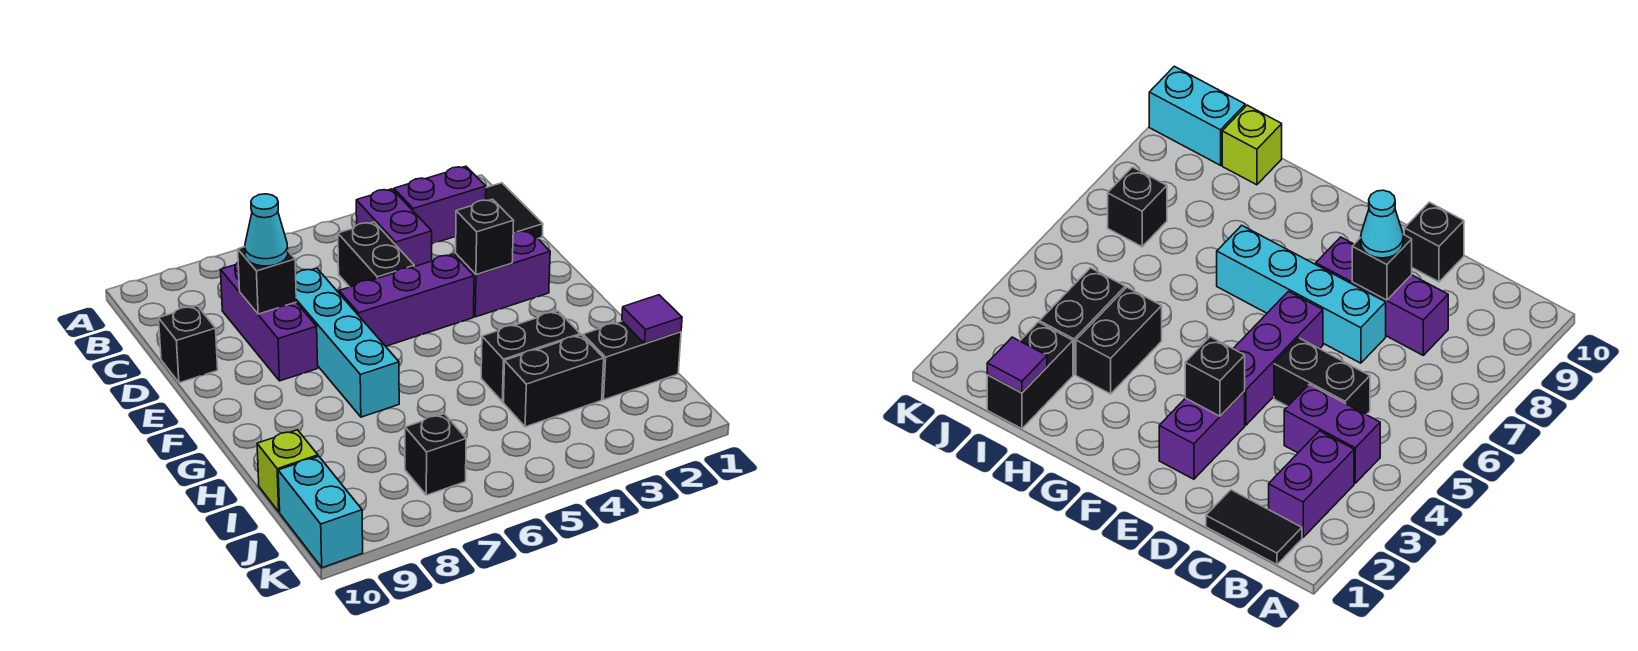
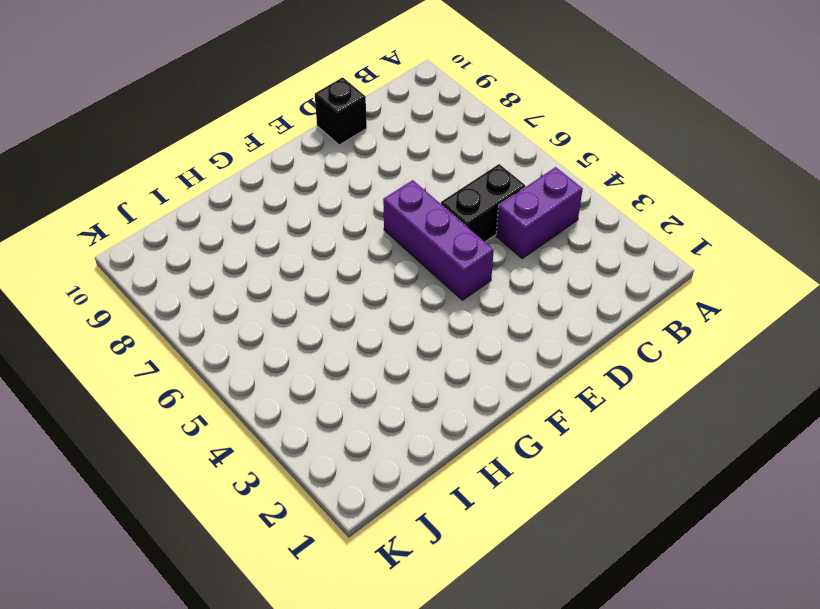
none -> black tile B1:C1 level 1
none -> purple brick B2:B3 level 1
none -> purple brick C8:E8 level 1

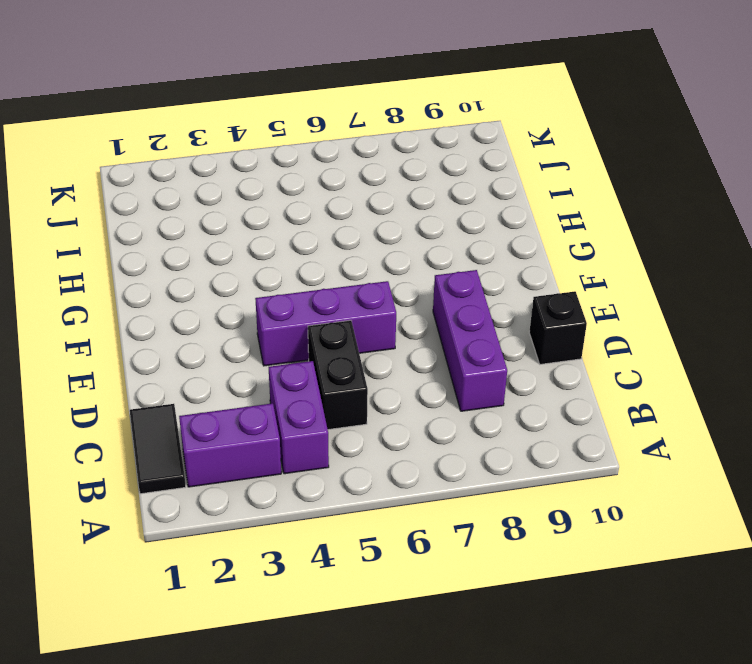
none -> cyan brick D7:G7 level 1
none -> purple brick E2:E3 level 1
none -> black brick H3:H4 level 1

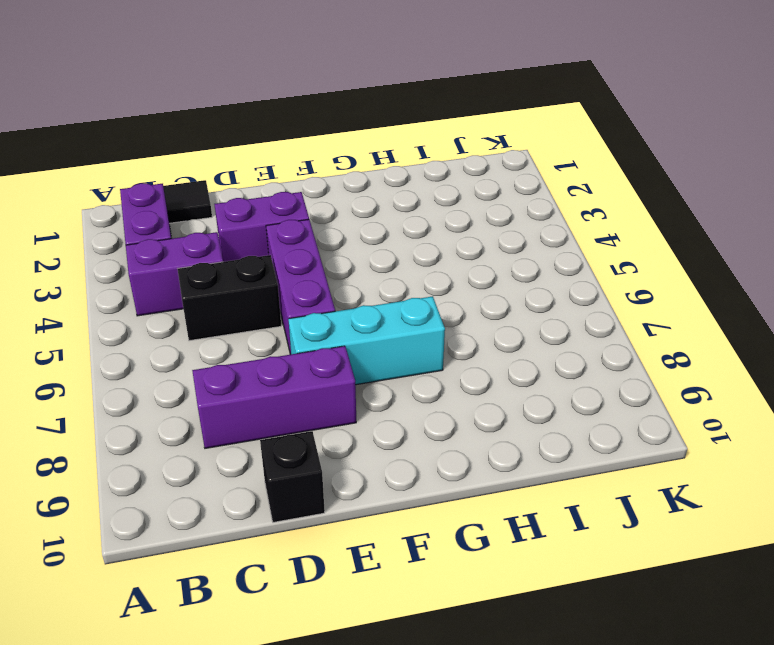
purple brick D3:E3 level 1 -> purple brick E2:E3 level 1
cyan brick E7:G7 level 1 -> cyan brick D7:G7 level 1
none -> black brick H3:H4 level 1
none -> black brick I1:I2 level 1
none -> black brick I3:I4 level 1

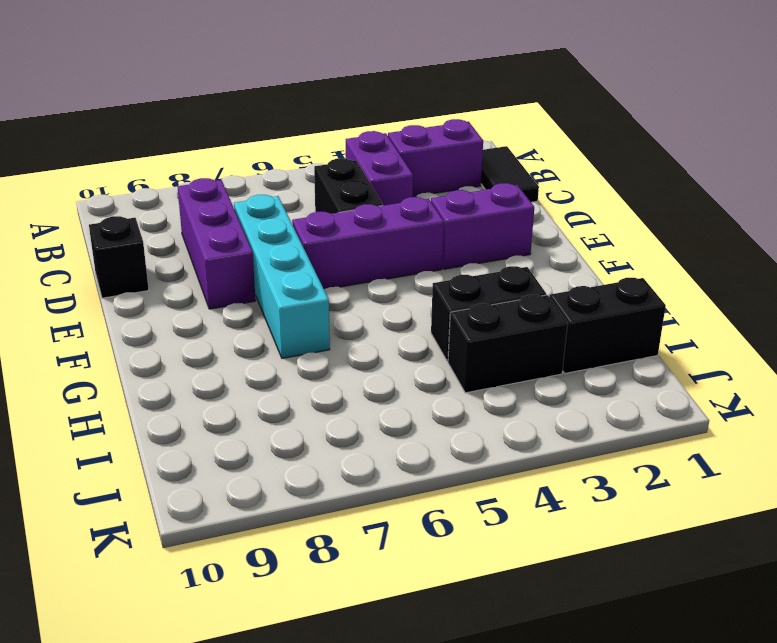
none -> lime brick I10 level 1
none -> black brick J7 level 1
none -> cyan brick J10:K10 level 1

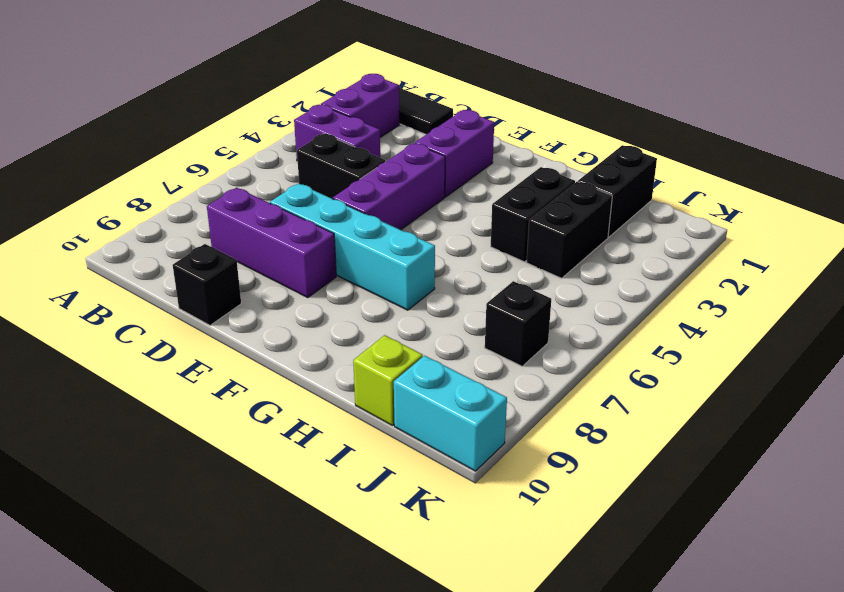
none -> black brick D8 level 2
none -> black brick E3 level 2
none -> purple tile I1 level 2

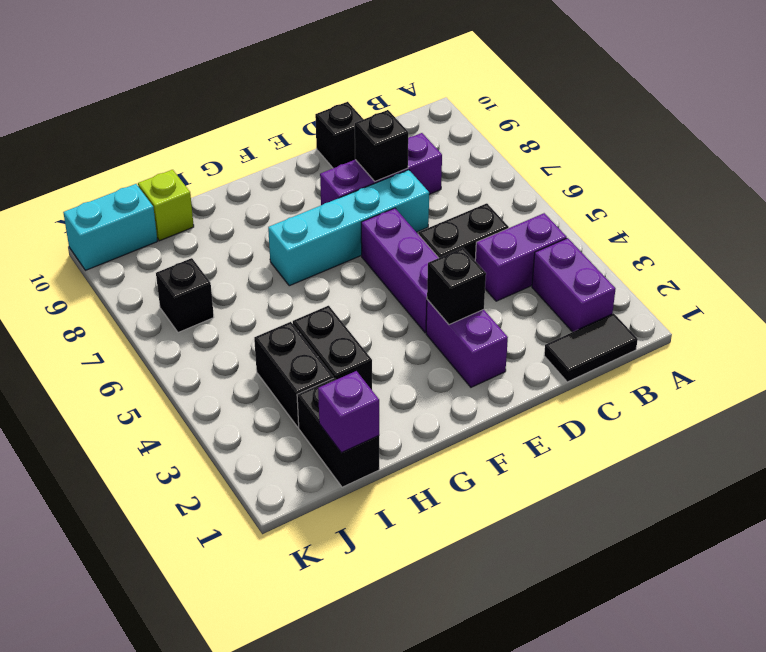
purple brick I1 level 2 -> purple tile I1 level 2
none -> cyan cone D8 level 3

